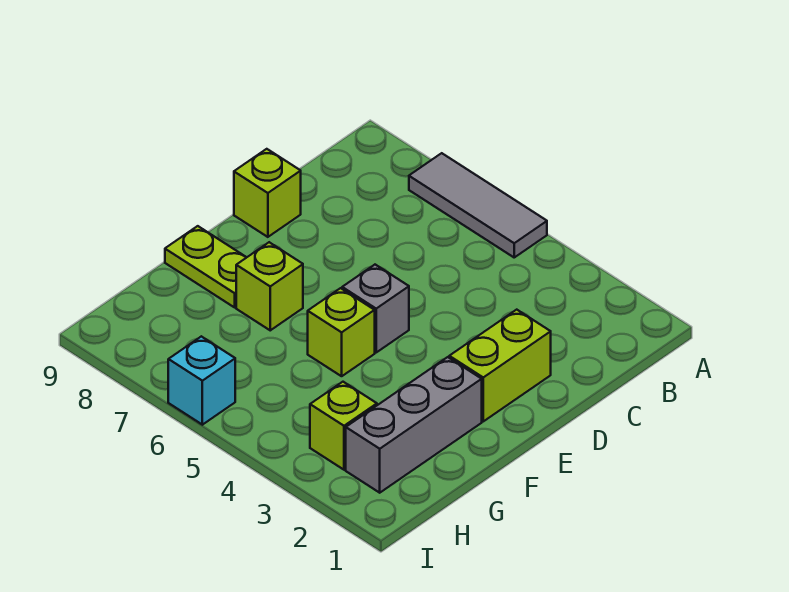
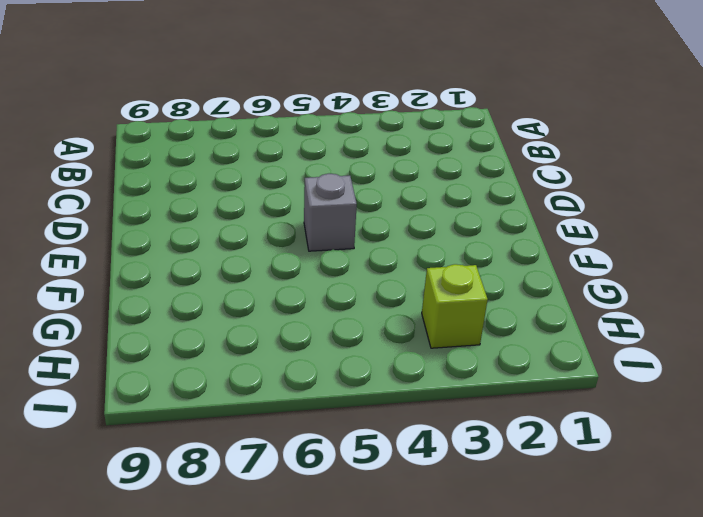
none -> grey tile A5:A7 level 1
none -> lime brick D2:E2 level 1

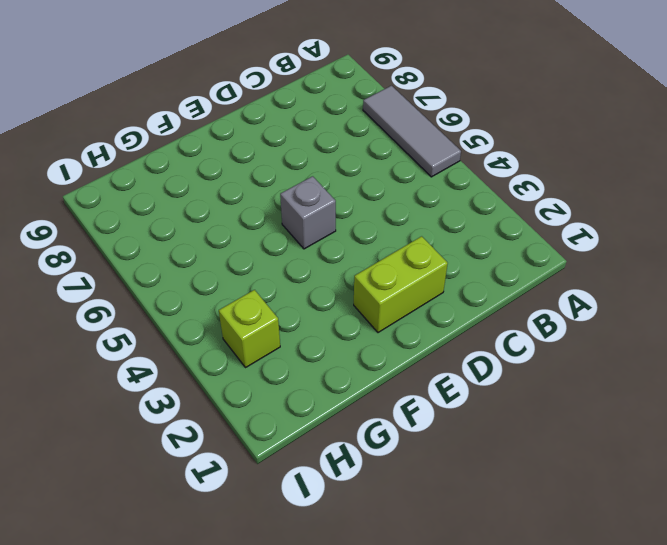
none -> lime brick D9 level 1
none -> grey brick F2:H2 level 1

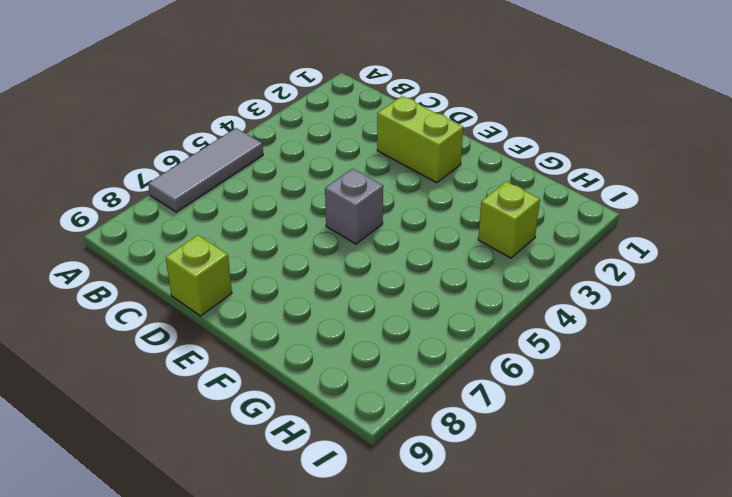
none -> grey brick F2:H2 level 1
none -> lime brick F5 level 1

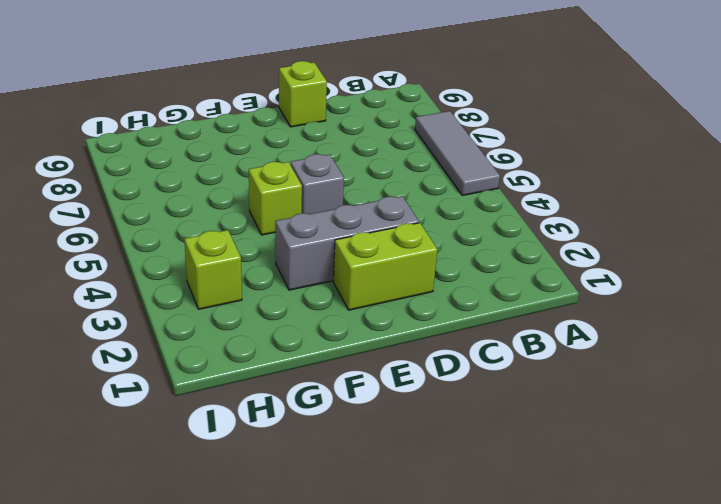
grey brick D3:F3 level 1 -> grey brick F2:H2 level 1
none -> lime brick F7 level 1
none -> lime plate F8:F9 level 1

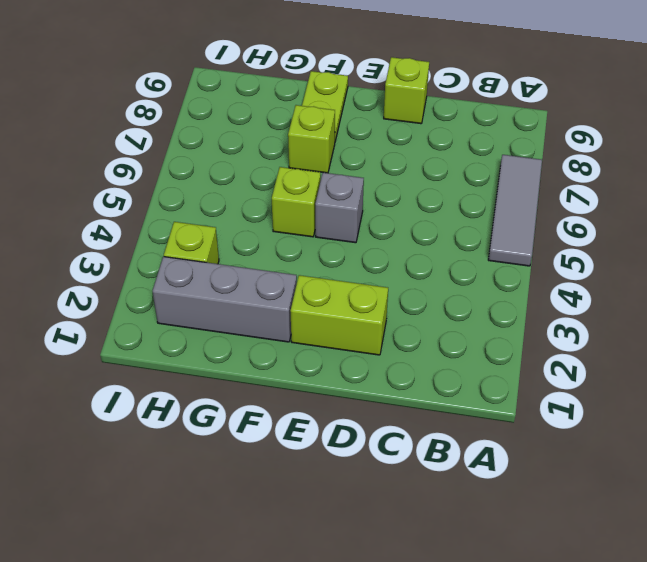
none -> cyan brick I6 level 1

